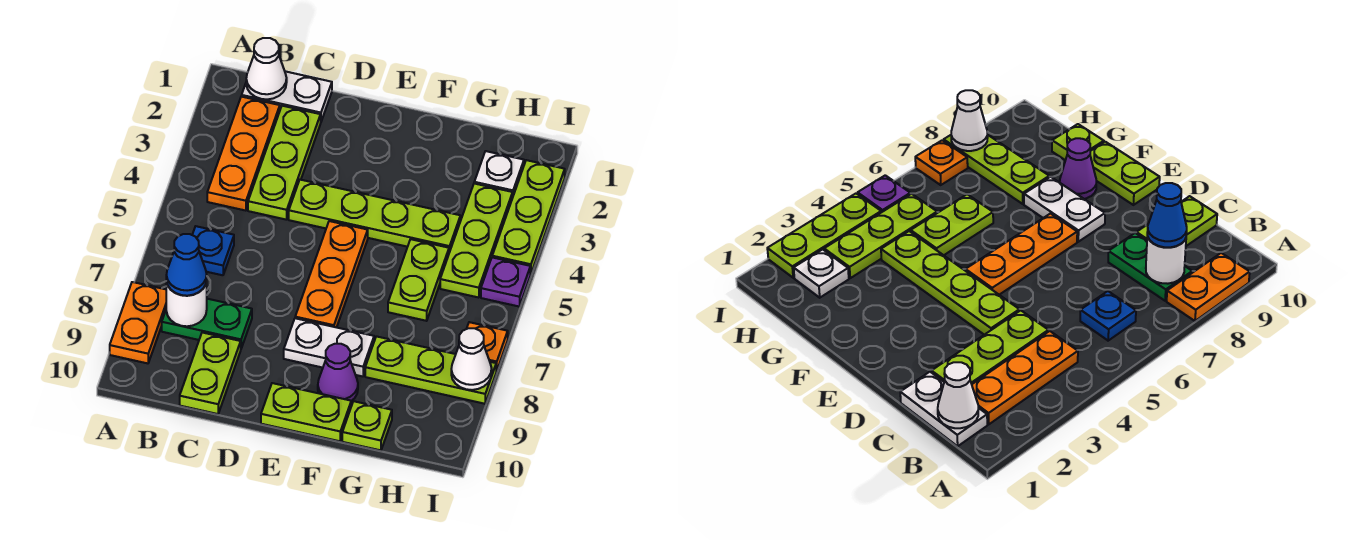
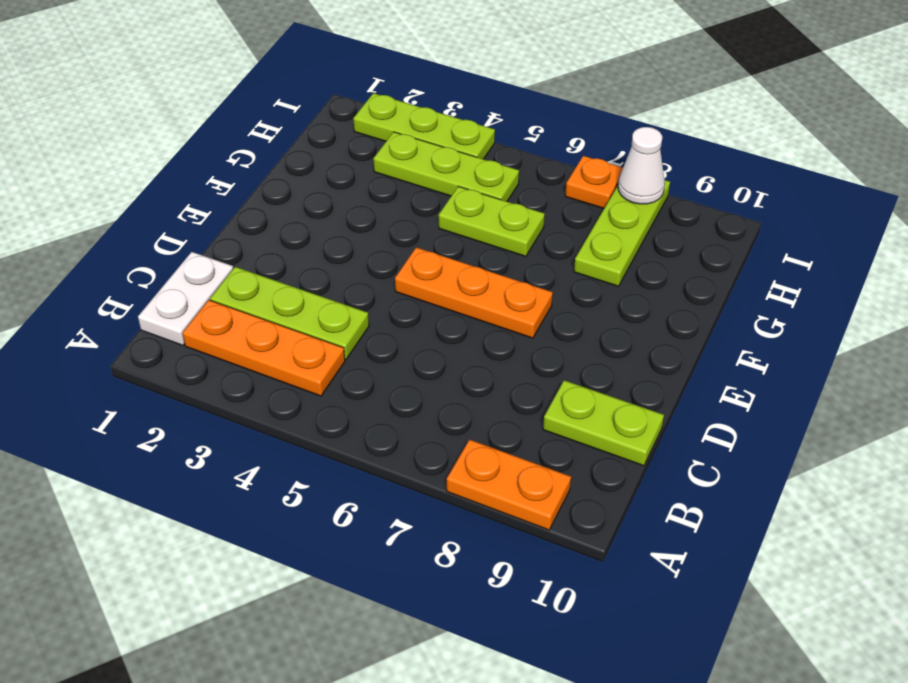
none -> blue plate B6 level 1
none -> green plate B8:C8 level 1
none -> lime plate D4:G4 level 1

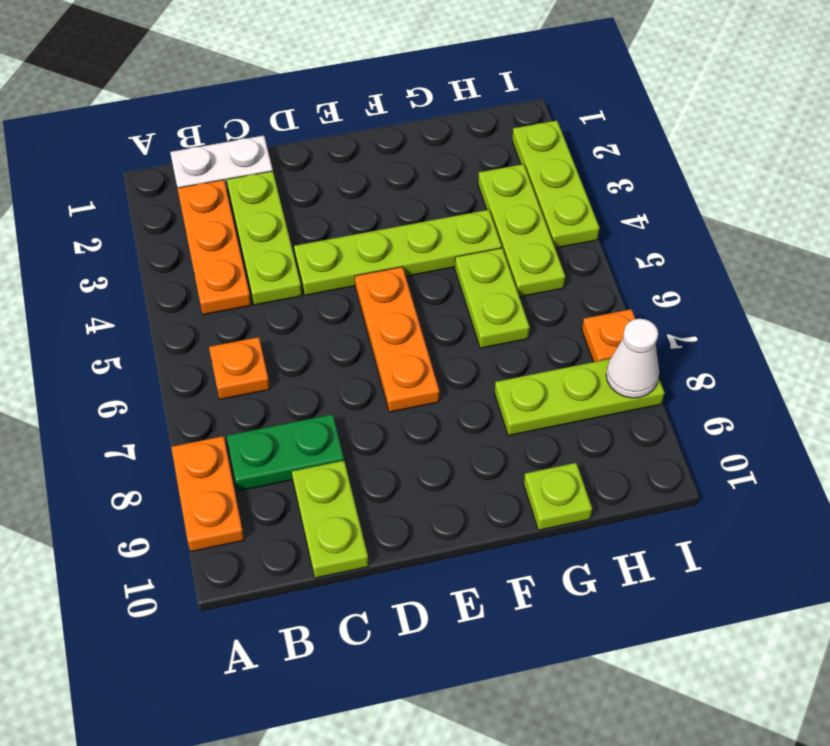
orange plate B6 level 1 -> blue plate B6 level 1
none -> white plate E8:F8 level 1
none -> lime plate E10:F10 level 1
none -> purple cone F9 level 1

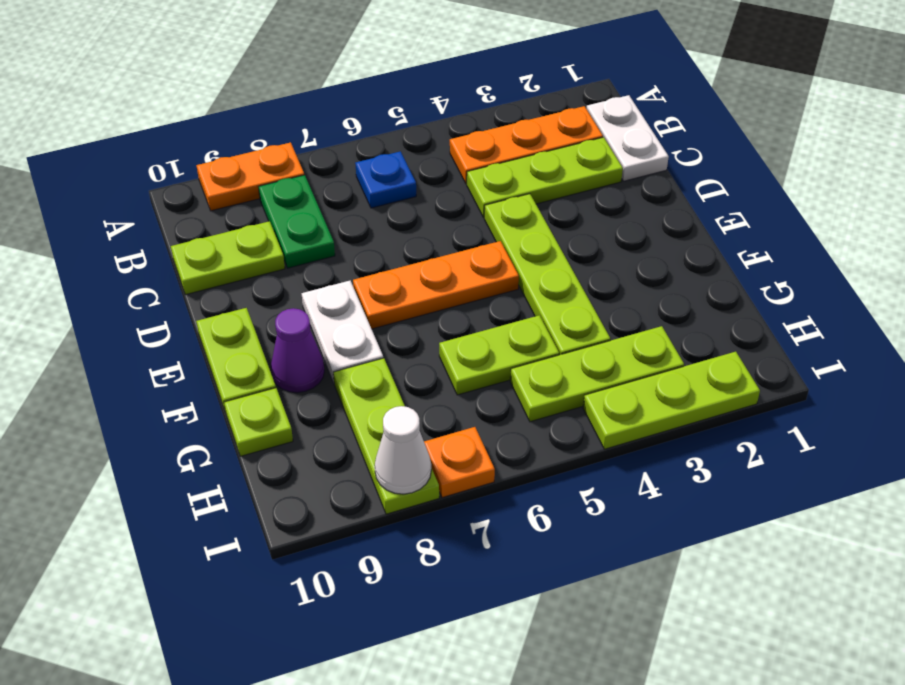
none -> white plate H2 level 1
none -> purple plate I5 level 1
none -> white cone B1 level 2

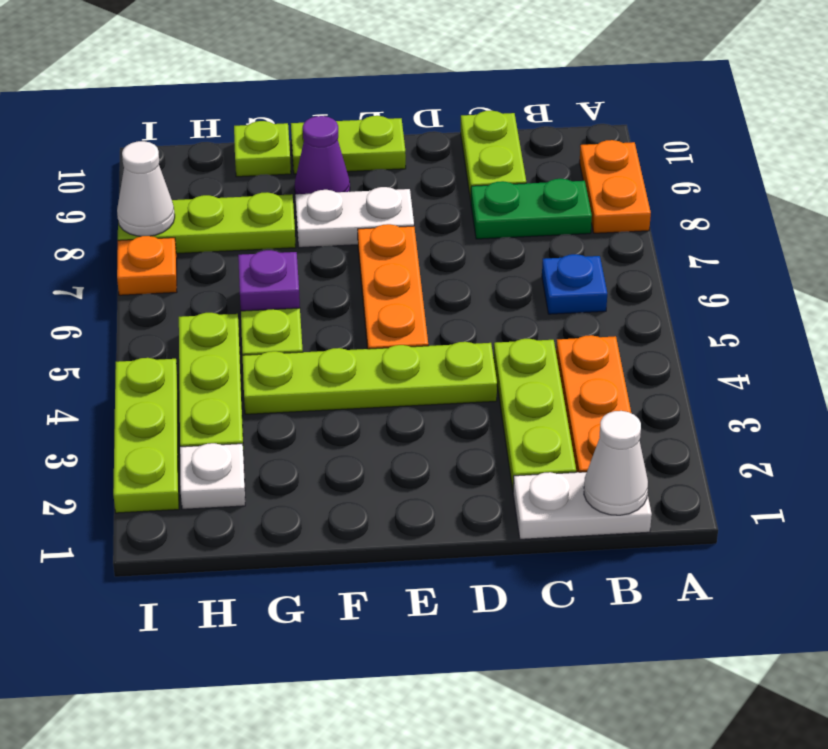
purple plate G6 level 2 -> purple plate I5 level 1
none -> white round brick B8 level 2
none -> blue cone B8 level 3

